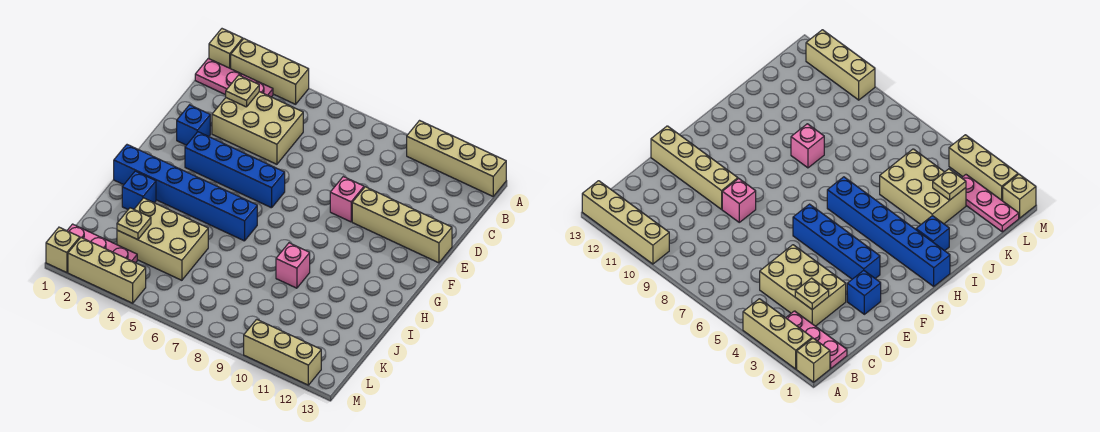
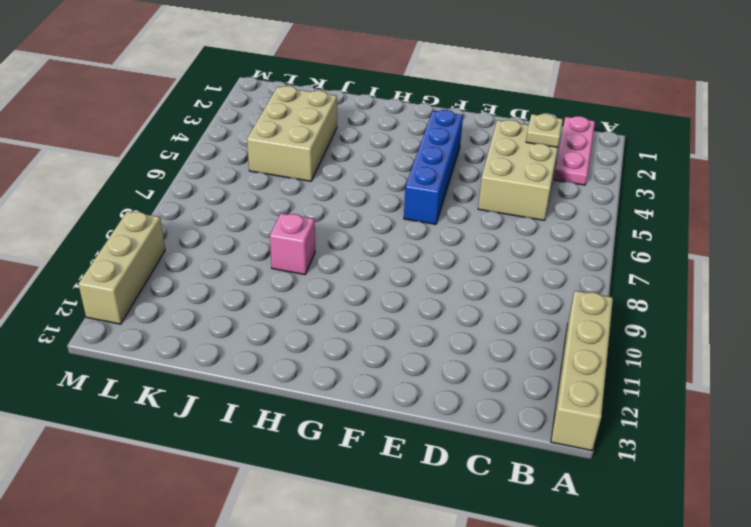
none -> tan brick A1 level 1
none -> tan brick A2:A4 level 1
none -> blue brick E2 level 1

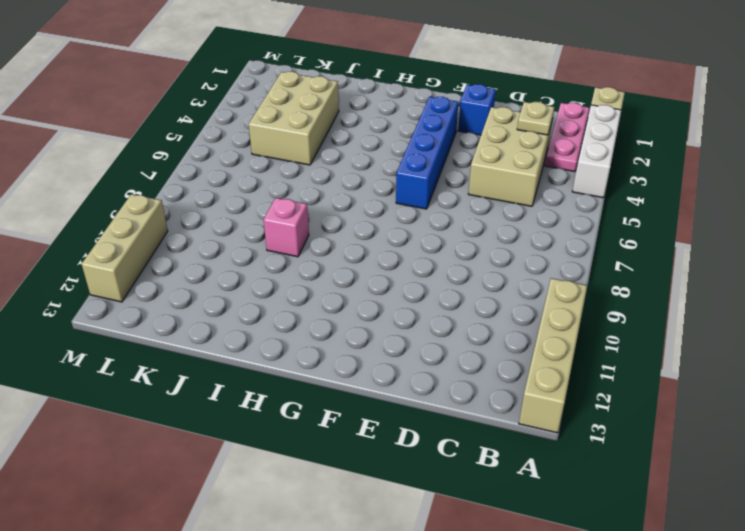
white brick A2:A4 level 1 -> tan brick A2:A4 level 1
none -> pink brick E9 level 1
none -> tan brick E10:E13 level 1
none -> blue brick H1:H6 level 1

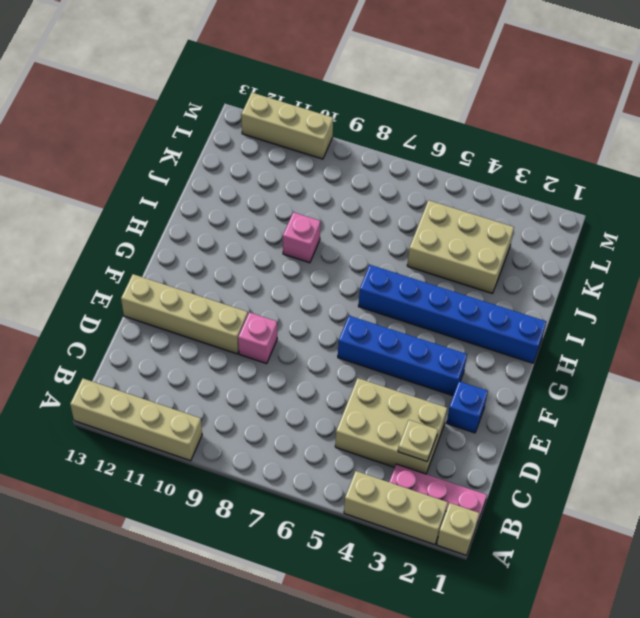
none -> blue brick I2 level 1
none -> pink plate L1:L3 level 1
none -> tan brick M1 level 1

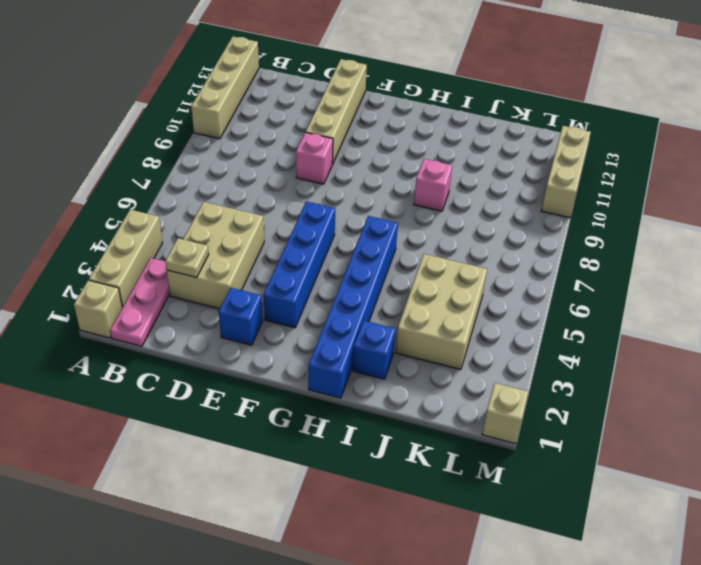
none -> pink plate L1:L3 level 1
none -> tan brick M2:M4 level 1
none -> tan plate K3 level 2

